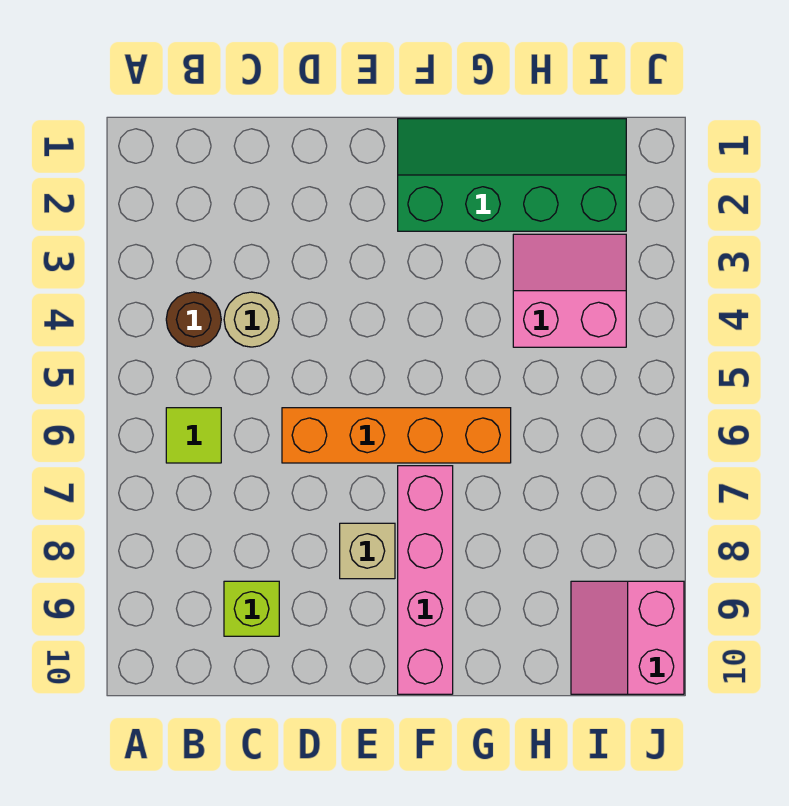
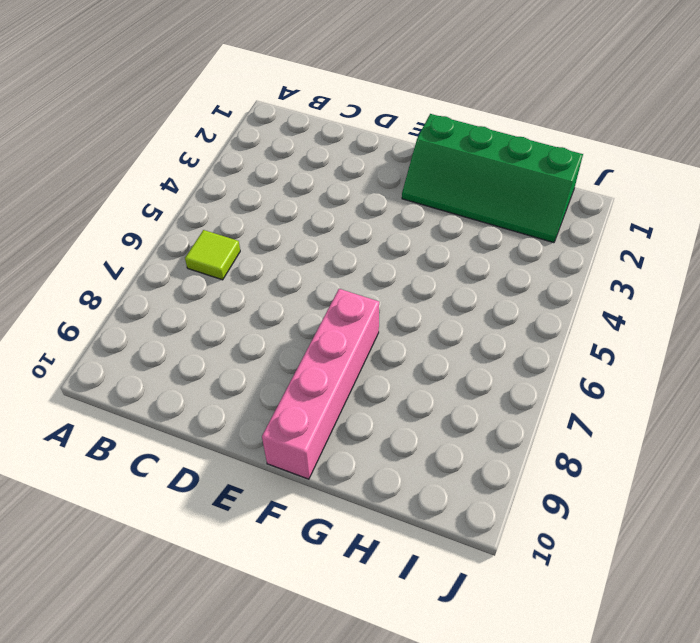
green slope F1:I2 level 1 top 1 -> green slope F1:I2 level 1 top 2
none -> brown round brick B4 level 1
none -> tan round brick C4 level 1

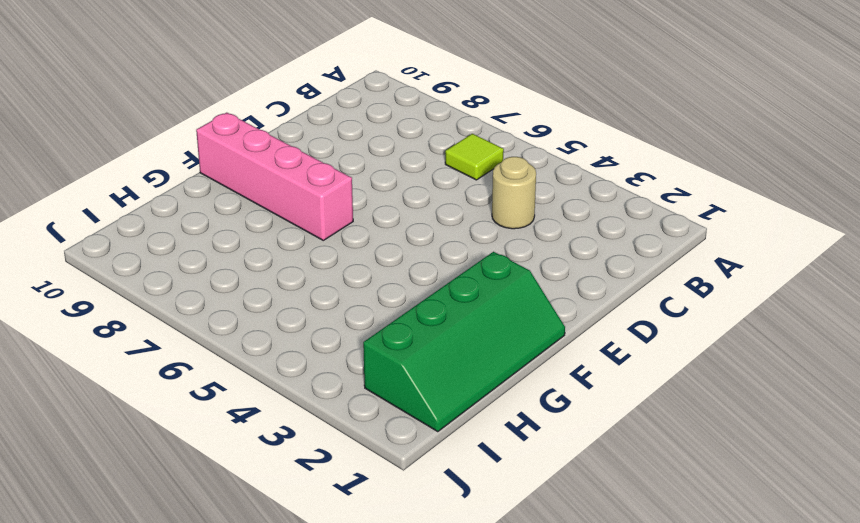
none -> brown round brick B4 level 1
none -> lime brick C9 level 1

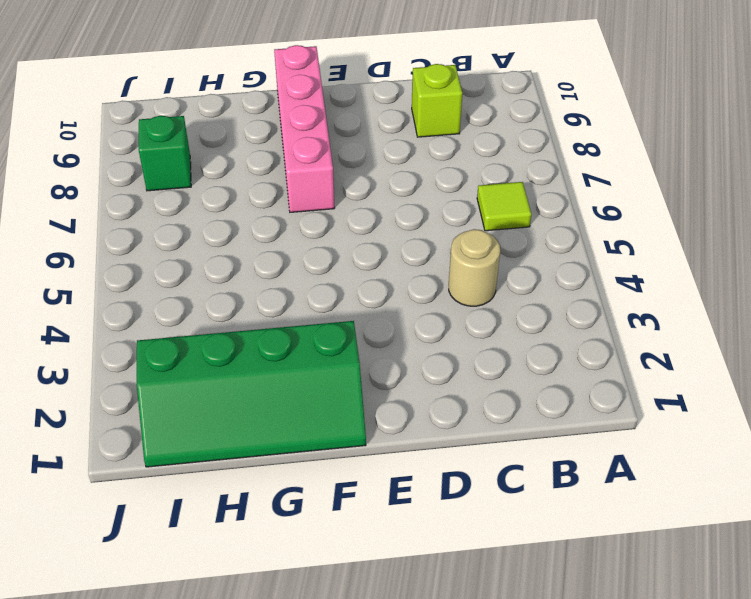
green brick I8 level 1 -> none
none -> brown round brick B4 level 1
none -> orange brick D6:G6 level 1

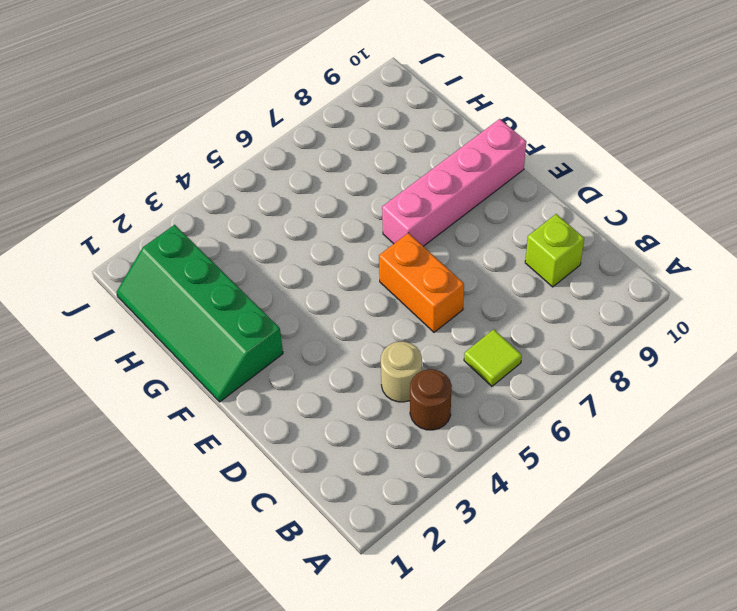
orange brick D6:E6 level 1 -> orange brick D6:G6 level 1
none -> tan brick E8 level 1
none -> pink slope H3:I4 level 1 top 4

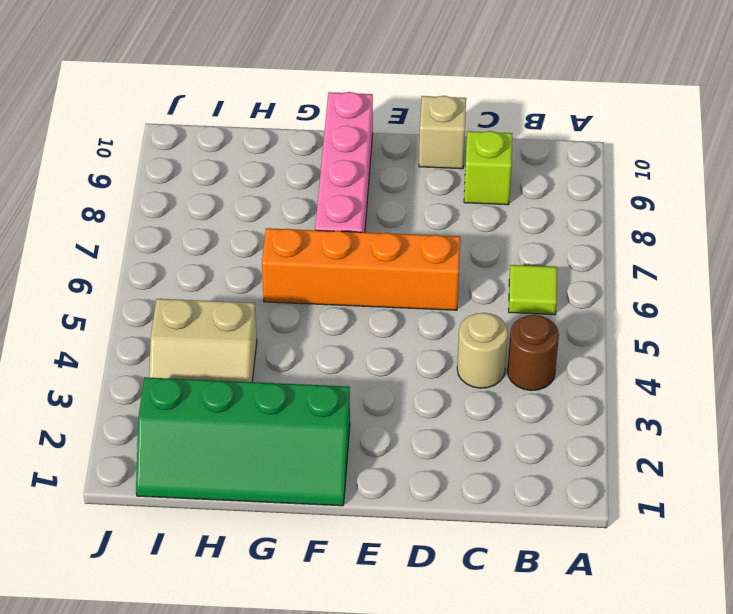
tan brick D10 level 1 -> tan brick E8 level 1
tan slope H3:I4 level 1 top 4 -> pink slope H3:I4 level 1 top 4
none -> pink slope I9:J10 level 1 top J

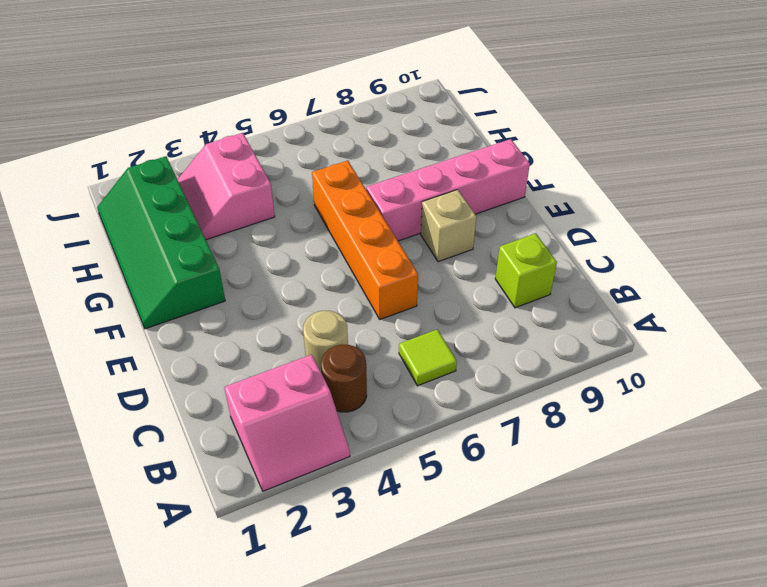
pink slope A2:B3 level 1 top B -> pink slope I9:J10 level 1 top J

